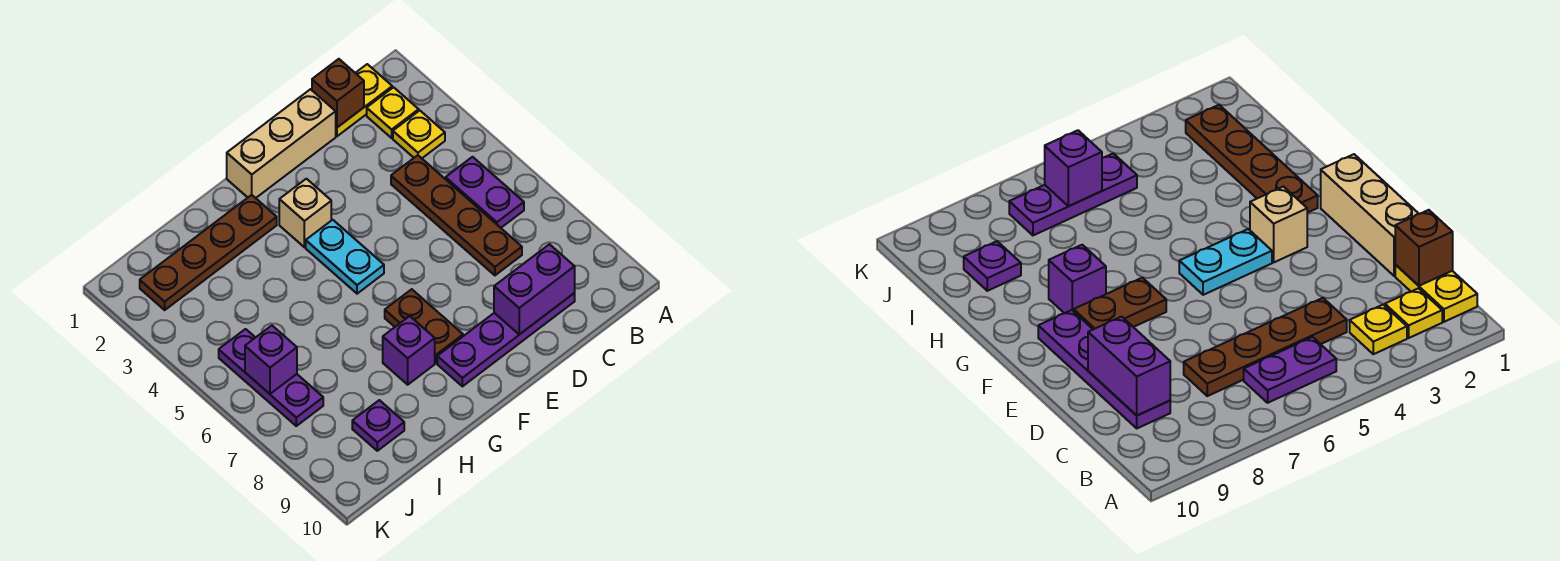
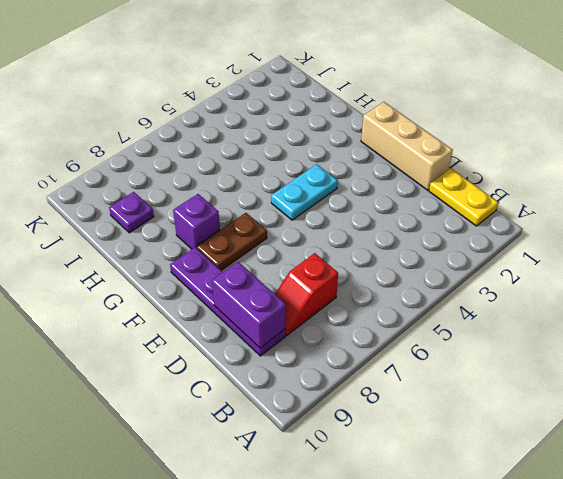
red slope C7:C8 level 1 top 7 -> brown plate C4:C7 level 1
none -> yellow plate B2 level 1
none -> yellow plate B3 level 1
none -> purple plate B5:B6 level 1

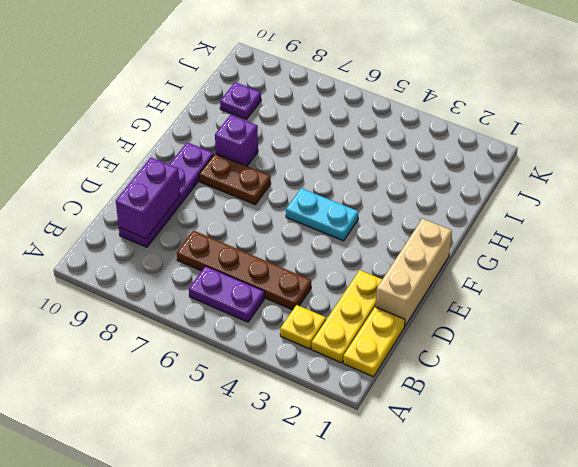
yellow plate B2:D2 level 1 -> yellow plate B2 level 1
none -> tan brick F3 level 1
none -> brown plate G2:J2 level 1
none -> purple plate J5:J7 level 1

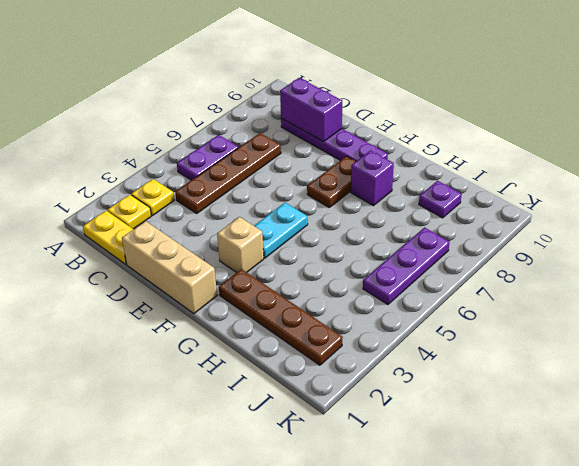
none -> brown brick C1 level 2
none -> purple brick J6 level 2

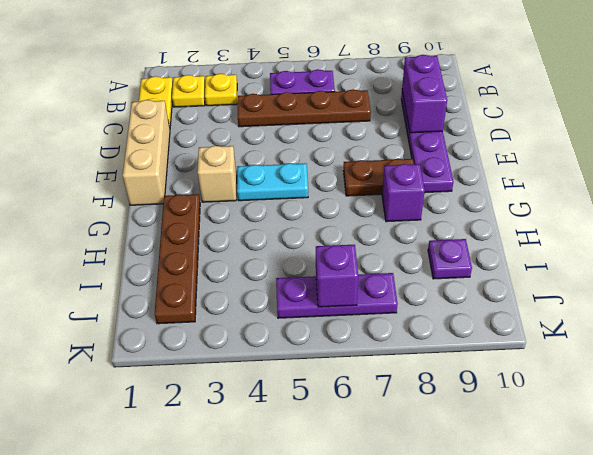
none -> brown brick C1 level 2

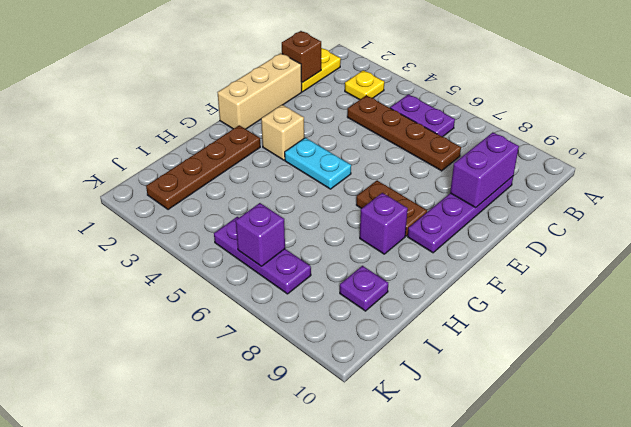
none -> yellow plate B2 level 1

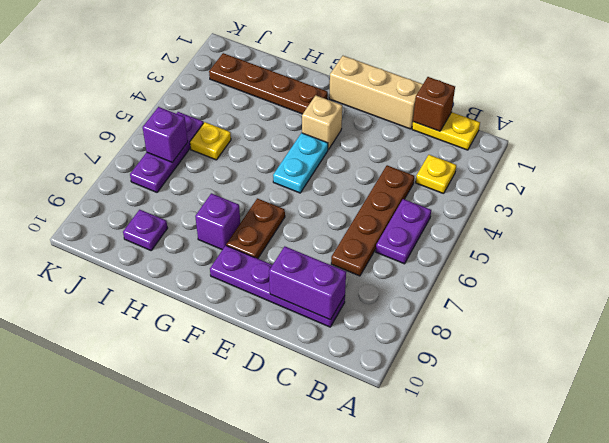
yellow plate I5 level 1 -> yellow plate B2 level 1

